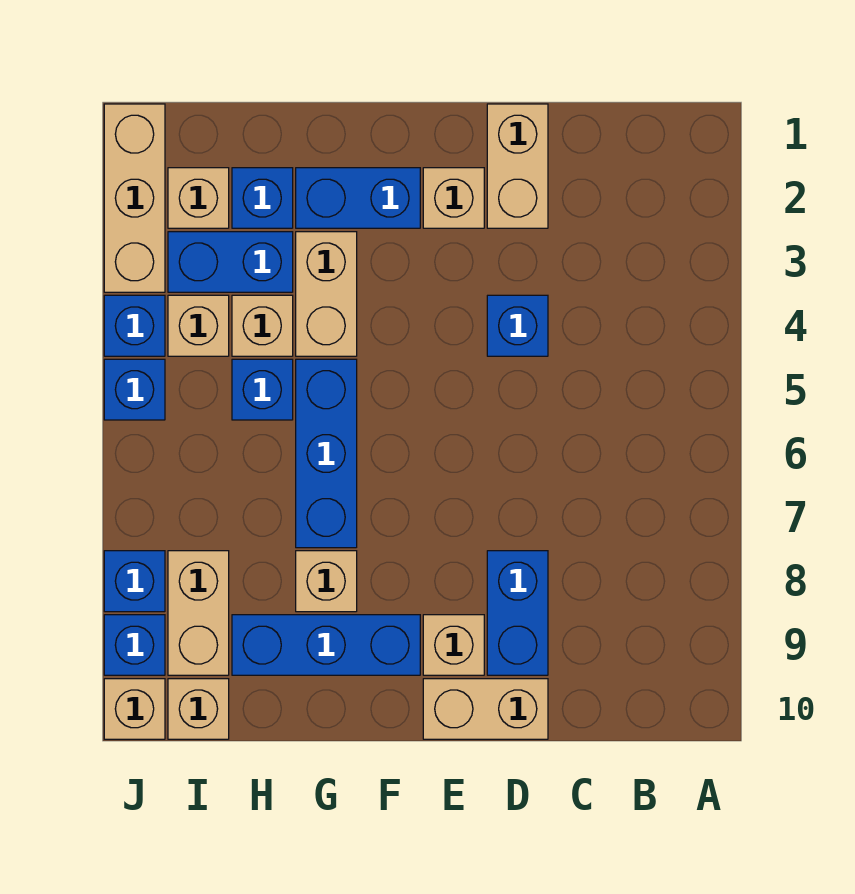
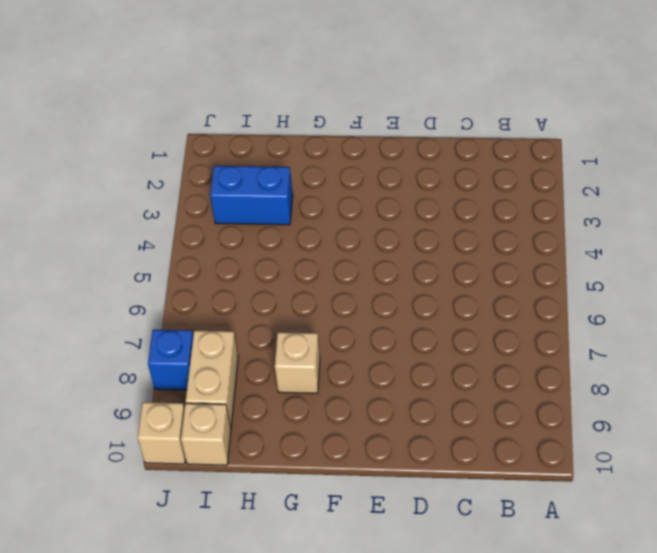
none -> tan brick D1:D2 level 1
none -> blue brick D4 level 1
none -> blue brick D8:D9 level 1

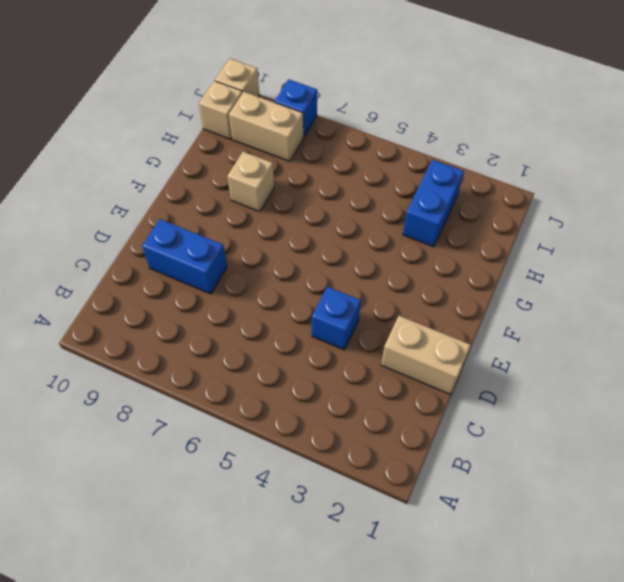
none -> tan brick D10:E10 level 1
none -> tan brick E2 level 1
none -> tan brick E9 level 1

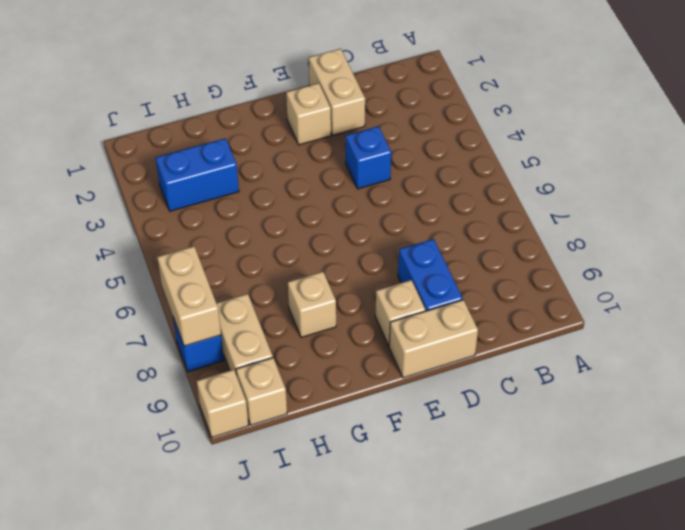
tan brick J7:J8 level 2 -> tan brick G3:G4 level 1
none -> blue brick F2:G2 level 1
none -> blue brick F9:H9 level 1
none -> blue brick G5:G7 level 1

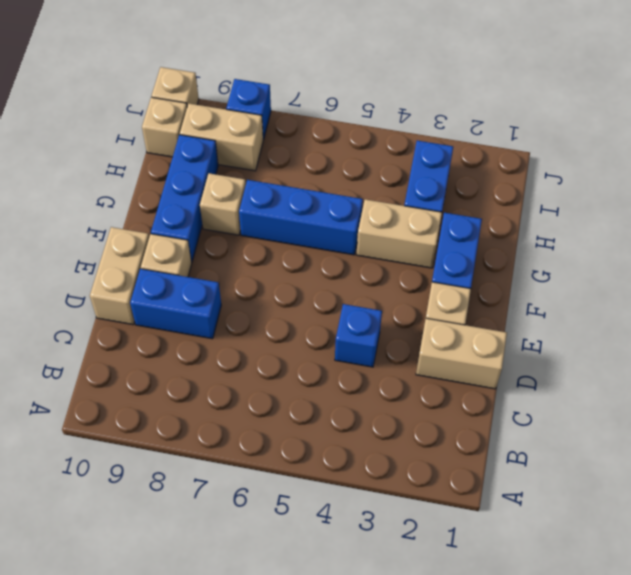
none -> blue brick H2 level 1
none -> tan brick H4 level 1
none -> blue brick H5 level 1

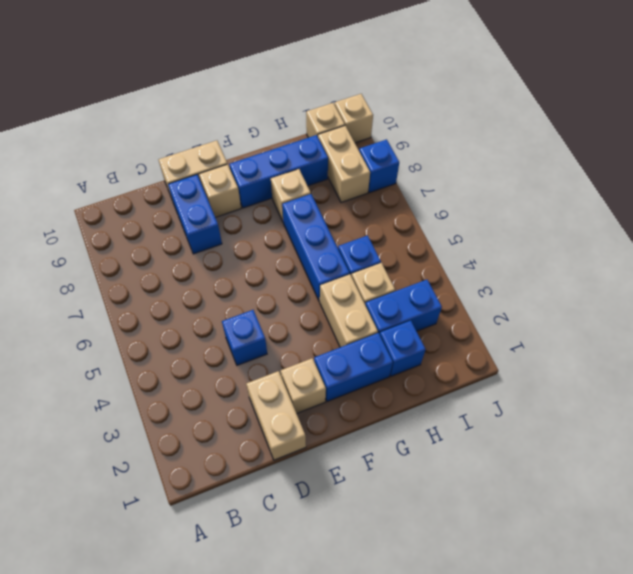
none -> tan brick I2 level 1
none -> tan brick I4 level 1
none -> tan brick J1:J3 level 1

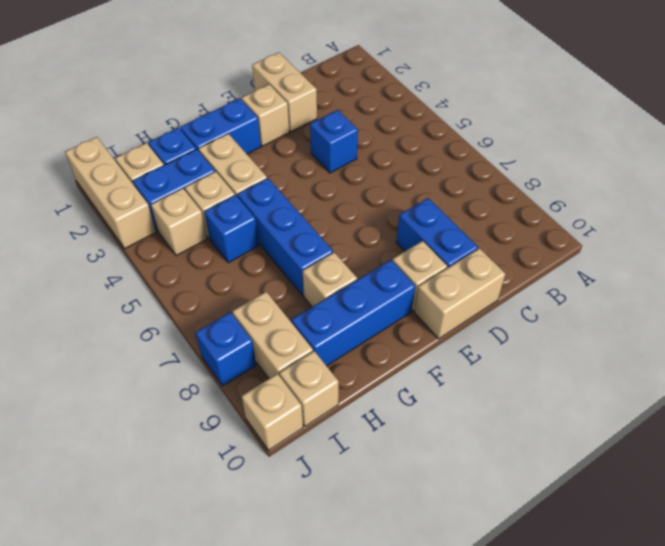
none -> blue brick J4 level 1
none -> blue brick J5 level 1
none -> blue brick J9 level 1

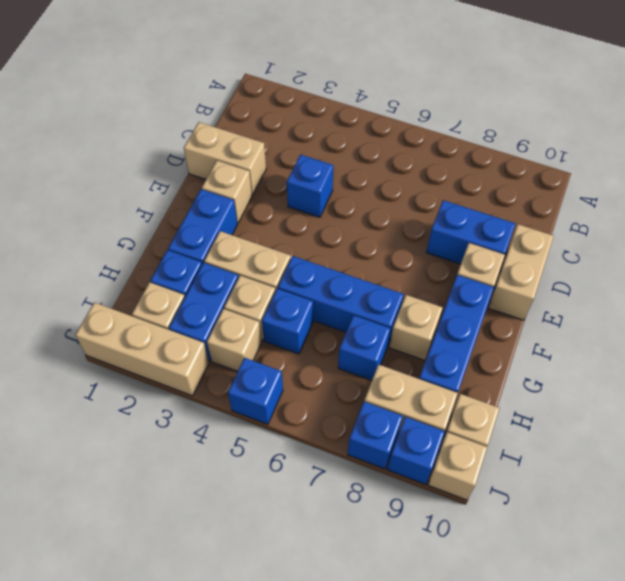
blue brick H7 level 1 -> blue brick J4 level 1

